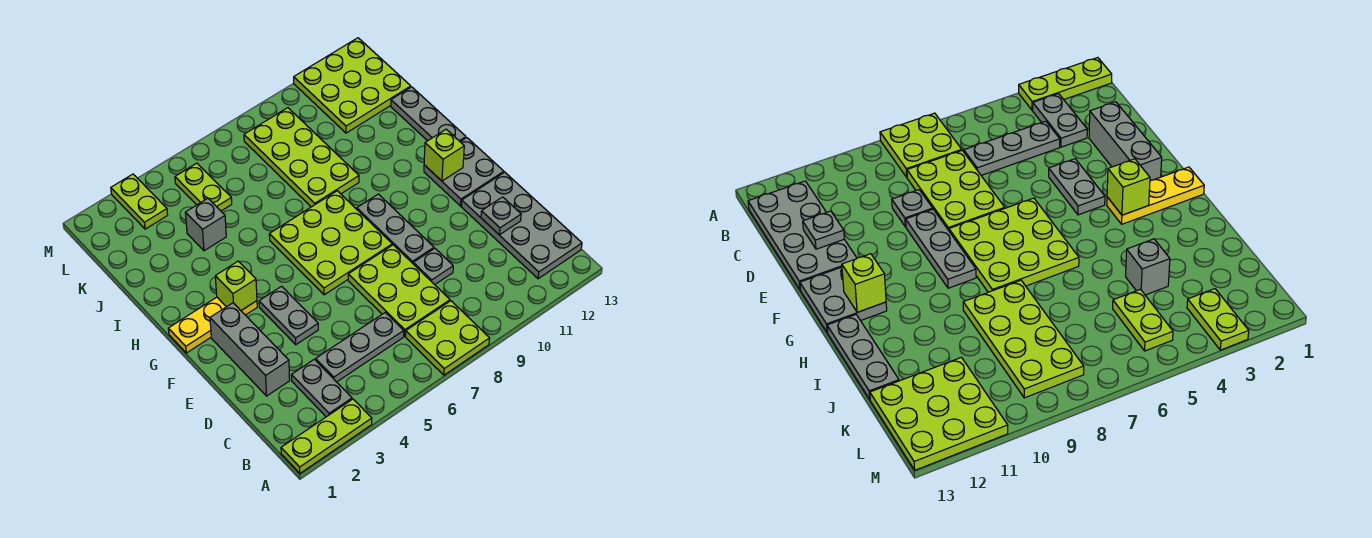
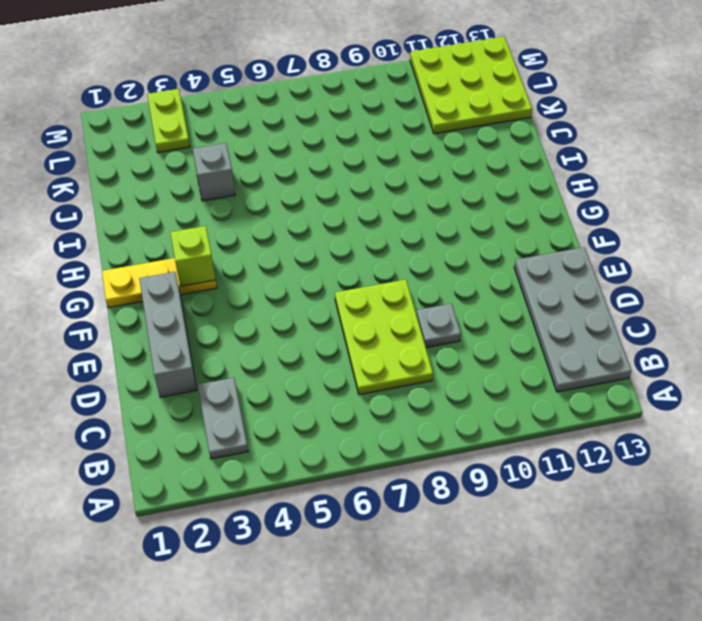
none -> lime plate A1:A3 level 1
none -> lime plate A7:B8 level 1
none -> grey plate C4:C6 level 1

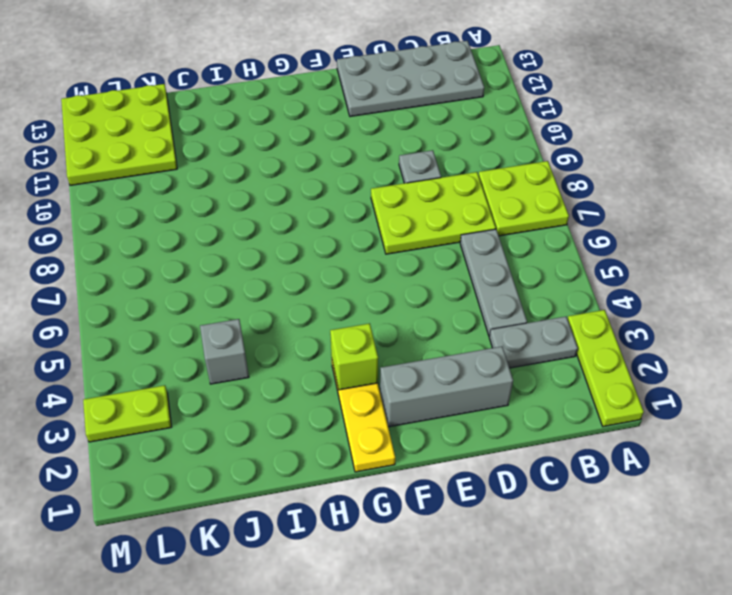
none -> grey plate E4:F4 level 1
none -> grey plate E9:G9 level 1
none -> lime plate F6:H8 level 1

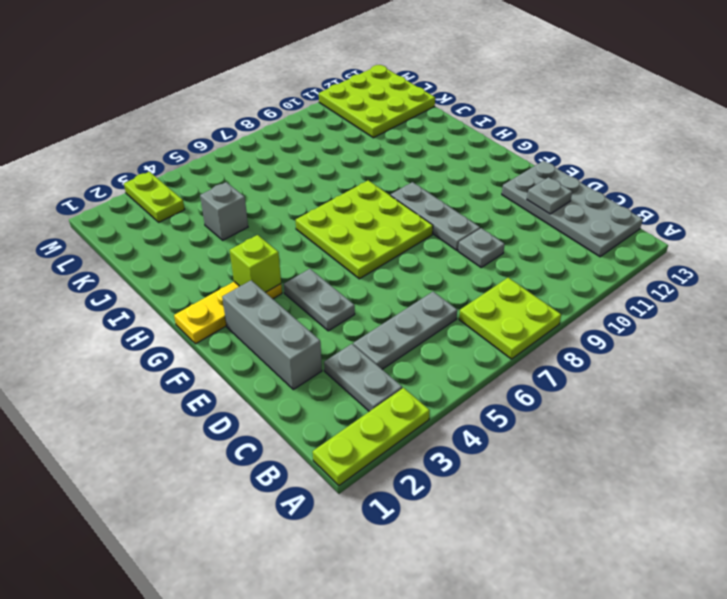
none -> lime plate C7:E8 level 1
none -> grey plate F12:G13 level 1
none -> grey plate H13:J13 level 1

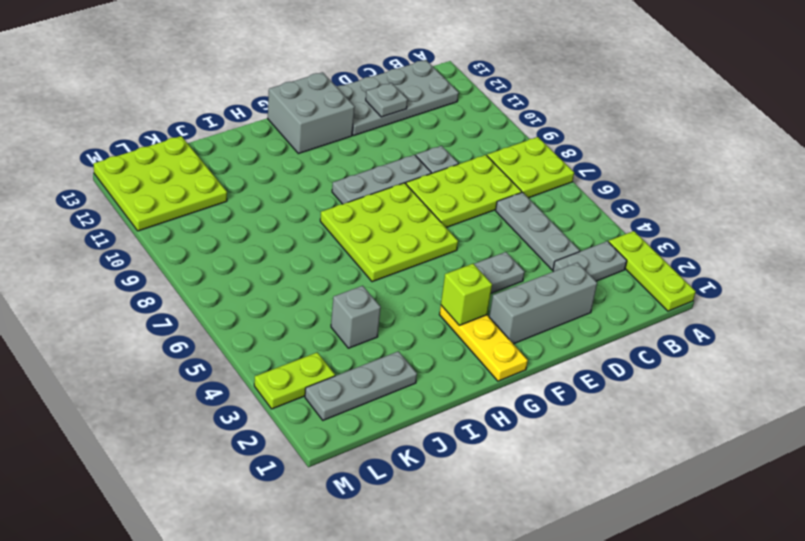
grey brick F12:G13 level 1 -> grey plate F12:G13 level 1
grey plate J2:L2 level 1 -> grey plate H13:J13 level 1
none -> lime plate I8:L9 level 1
none -> lime plate K5:L5 level 1
none -> lime brick G12 level 2

